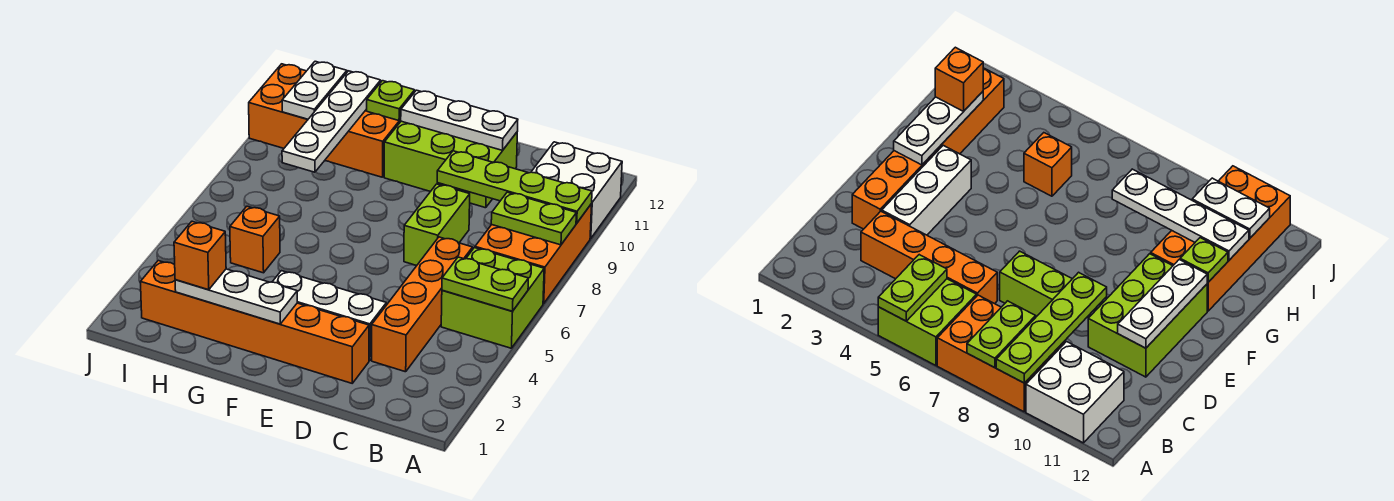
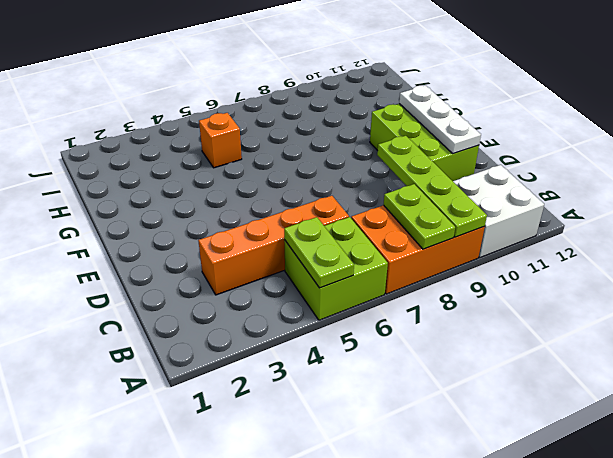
none -> orange brick D2:I2 level 1
none -> white brick D3:F3 level 1
none -> lime brick D7:D8 level 1

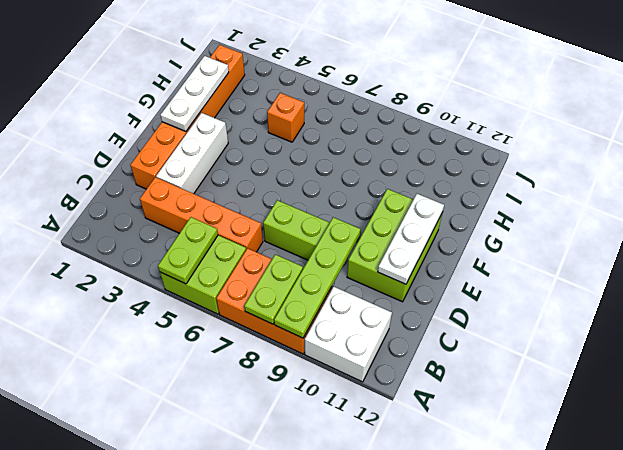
none -> orange brick G10:J11 level 1
none -> lime plate G11 level 2
none -> white plate H8:H11 level 2

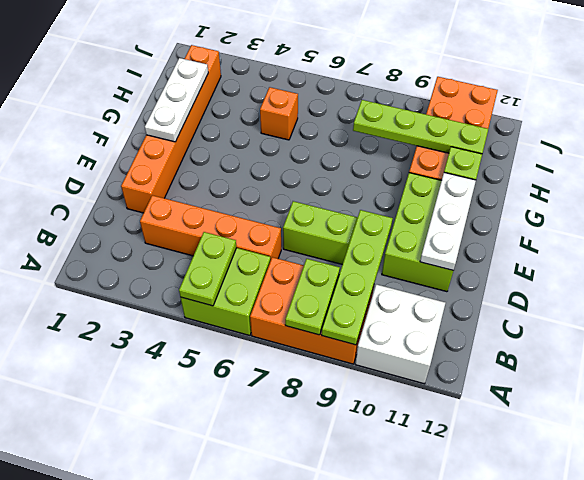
lime plate H8:H11 level 2 -> white plate H8:H11 level 2
none -> white brick D3:F3 level 1
none -> white plate I10:I11 level 2
none -> orange brick H2 level 3

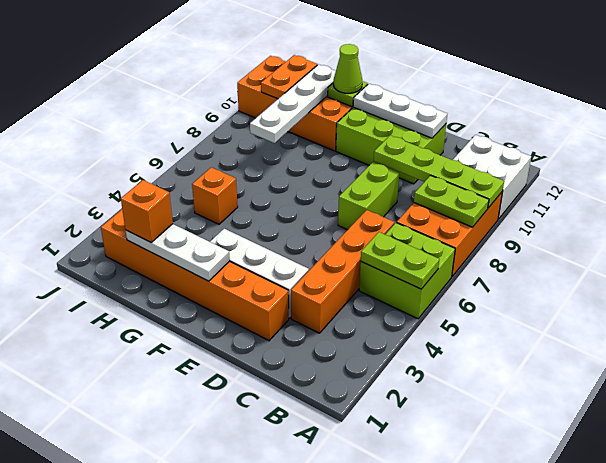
lime cone G11 level 3 -> none
orange plate I10:I11 level 2 -> white plate I10:I11 level 2

